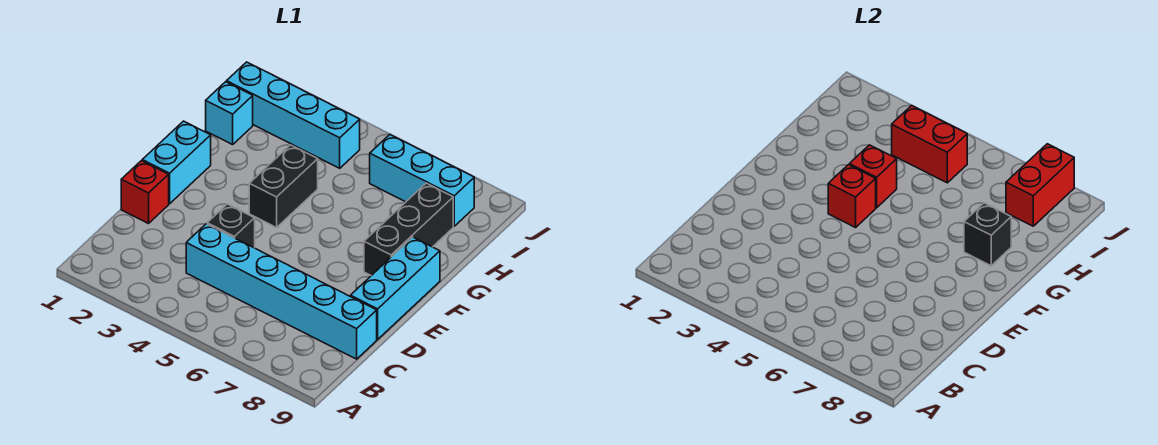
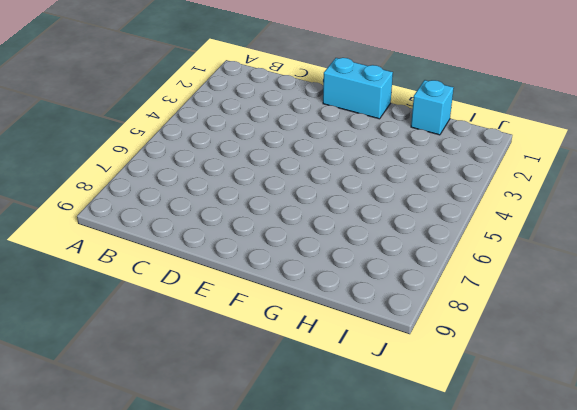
none -> cyan brick C4:C9 level 1
none -> red brick D1 level 1
none -> black brick D4 level 1

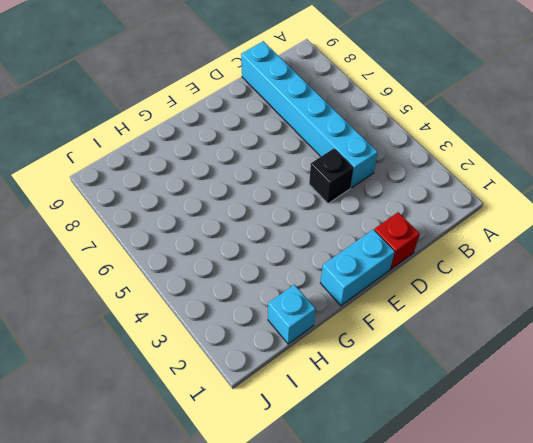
none -> cyan brick D9:F9 level 1
none -> black brick F4:G4 level 1
none -> black brick F8:H8 level 1

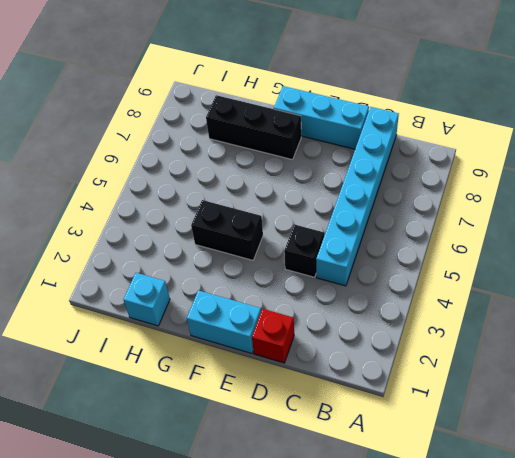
none -> cyan brick I1:I4 level 1
none -> cyan brick I6:I8 level 1
none -> red brick F4 level 2

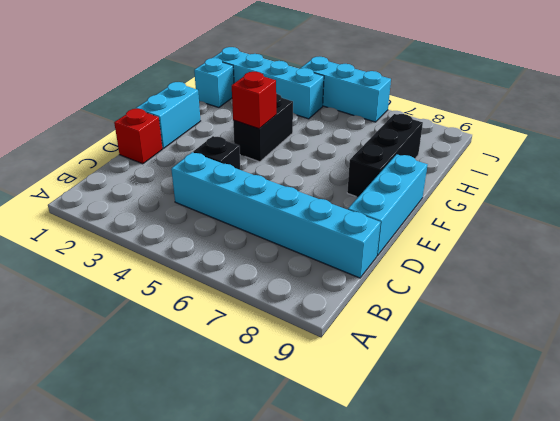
cyan brick J4:J6 level 1 -> cyan brick I6:I8 level 1
none -> red brick G4 level 2
none -> black brick G8 level 2
none -> red brick I4:I5 level 2

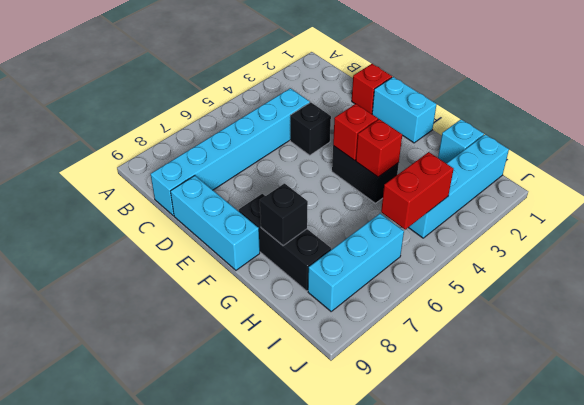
none -> red brick I8:J8 level 2

